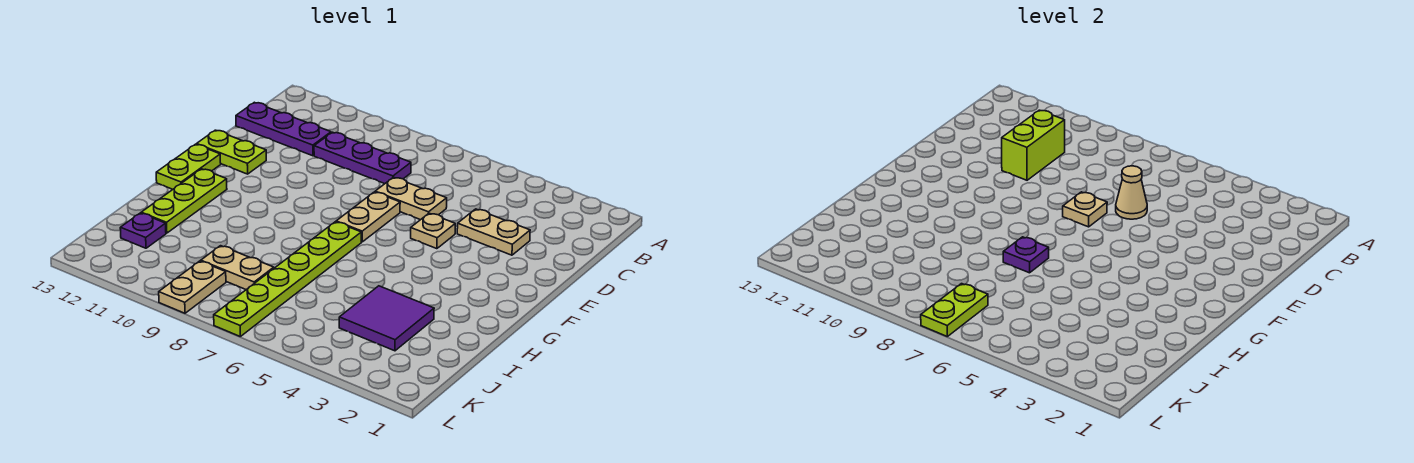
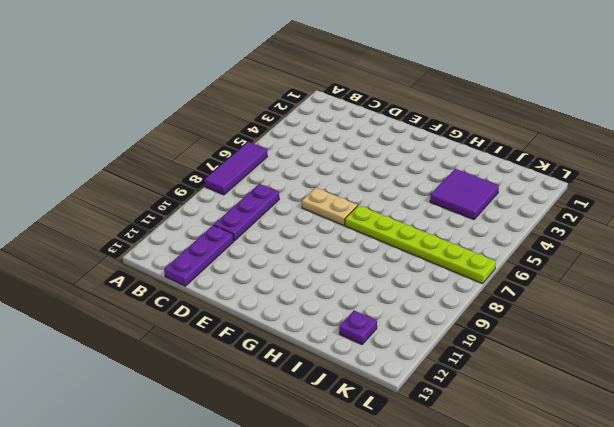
purple tile A6:A8 level 1 -> none
none -> tan plate D3:D4 level 1
none -> tan plate D6:D7 level 1
none -> tan plate E5 level 1

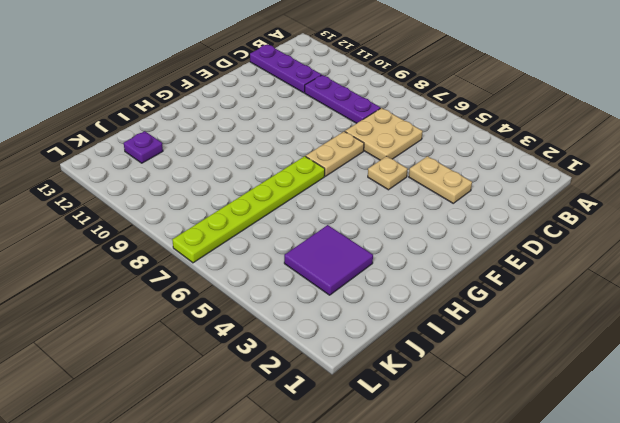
tan plate C6:D7 level 1 -> tan plate D6:D7 level 1
none -> lime plate E12:E13 level 1
none -> lime plate F13:G13 level 1
none -> lime plate G12:I12 level 1

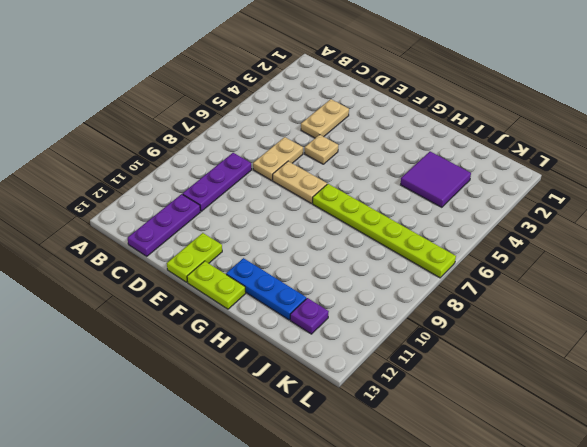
blue plate G12:I12 level 1 -> lime plate G12:I12 level 1
none -> tan plate J8:J9 level 1
none -> tan plate K9:L9 level 1
none -> lime brick C10:D10 level 2

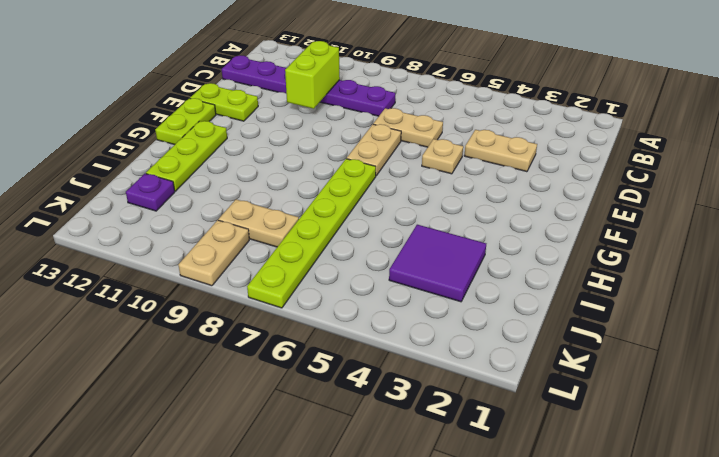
none -> tan cone D6 level 2
none -> tan plate E7 level 2
none -> purple plate H7 level 2

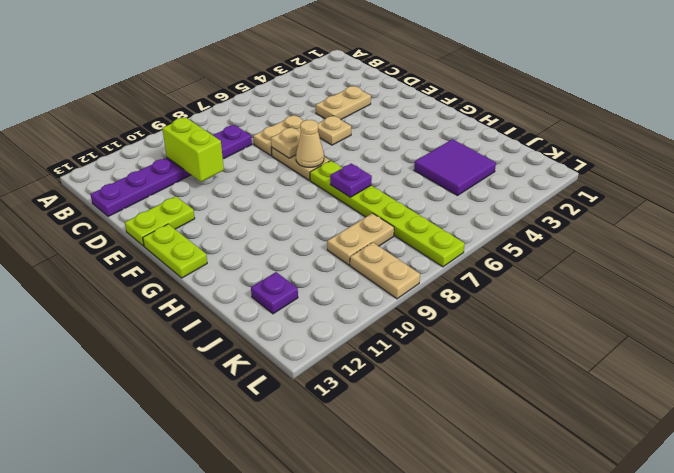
tan cone F7 level 2 -> tan cone D6 level 2
none -> lime plate G12:I12 level 1
none -> lime plate K7:L7 level 2

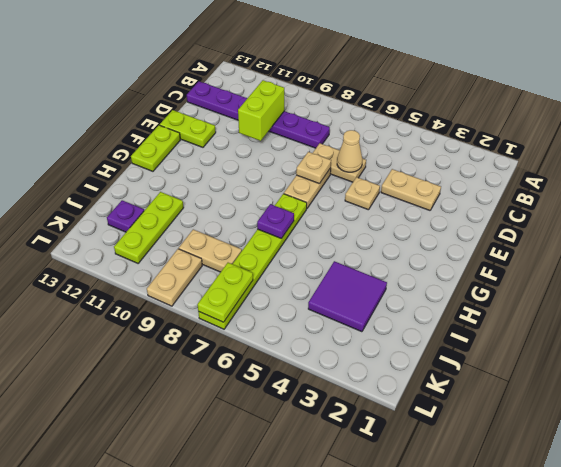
lime plate I11:K11 level 1 -> lime plate G12:I12 level 1

